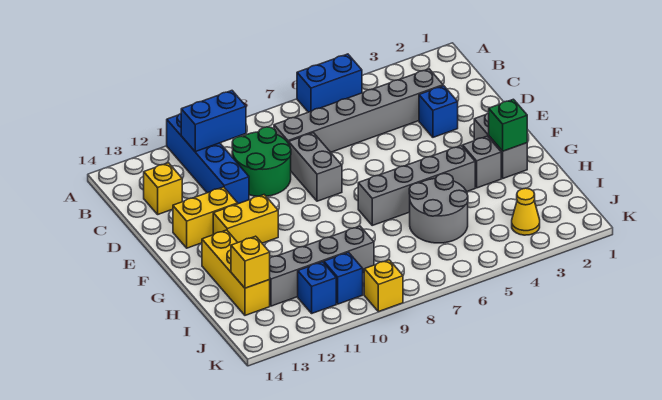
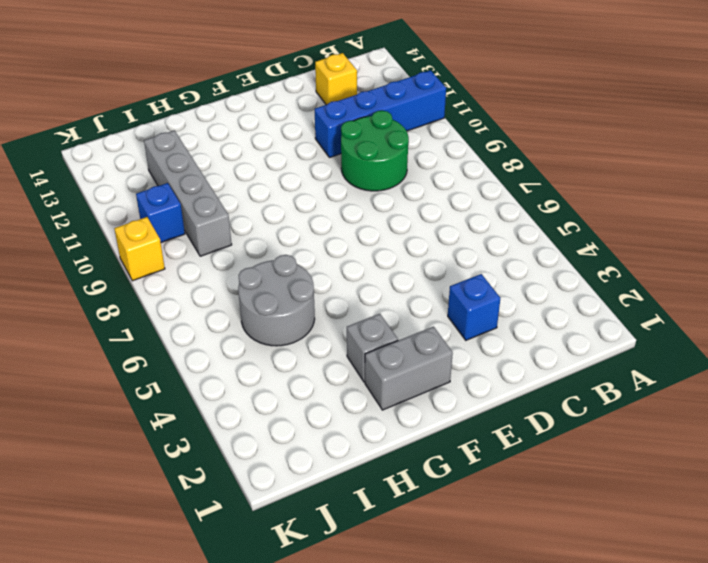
none -> blue brick A5:A6 level 1
none -> grey brick C3:C8 level 1
none -> grey brick D8:E8 level 1

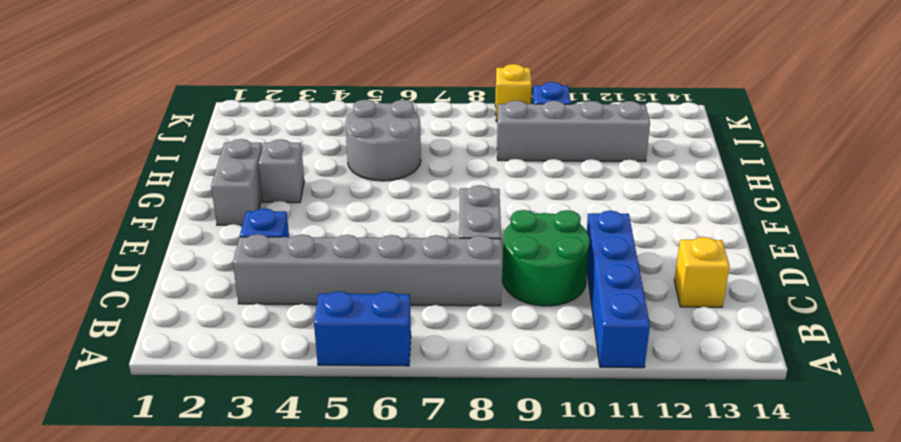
none -> yellow brick E12:E13 level 1
none -> yellow brick F11:F12 level 1
none -> grey brick G4:G7 level 1

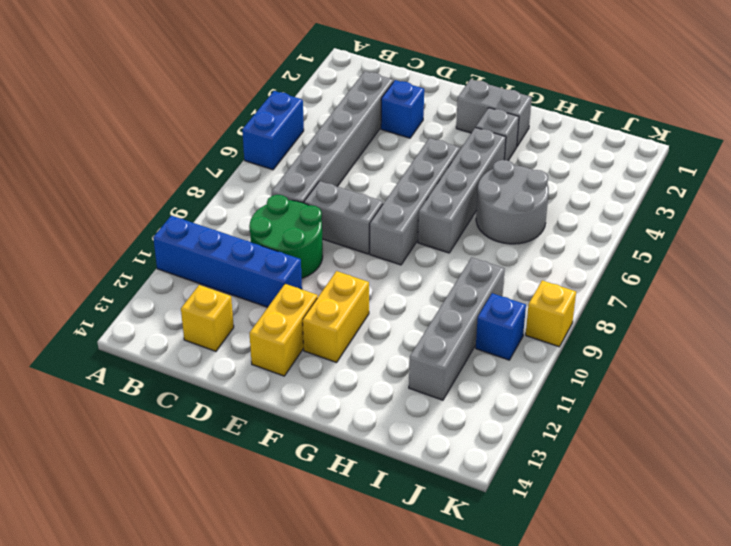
grey brick F5:F8 level 1 -> none
none -> yellow brick G13:I13 level 1
none -> yellow cone J3 level 1
none -> blue brick J11 level 1

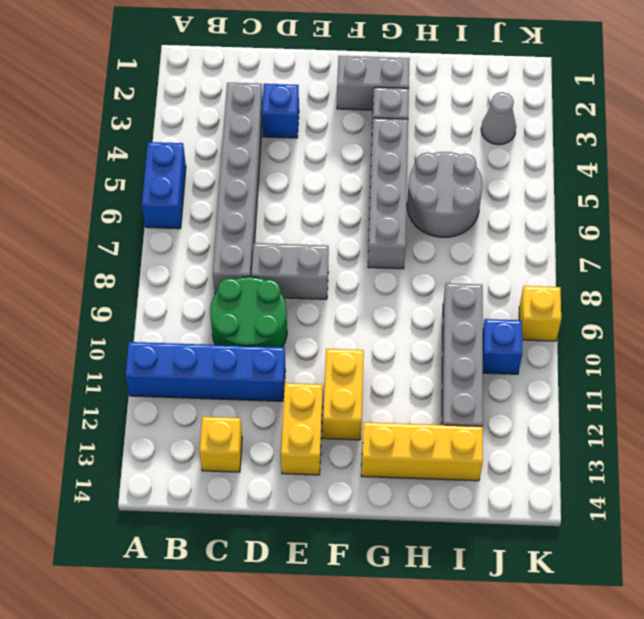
grey cone J3 level 1 -> yellow cone J3 level 1
none -> blue brick J11 level 1
none -> blue brick B10:B11 level 2
none -> green brick G2 level 2

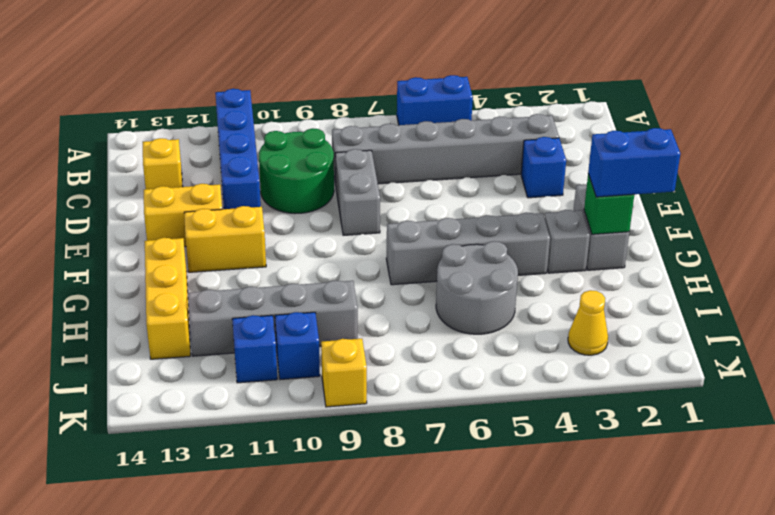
blue brick G1:G2 level 3 -> blue brick B10:B11 level 2
none -> yellow brick I13 level 2

